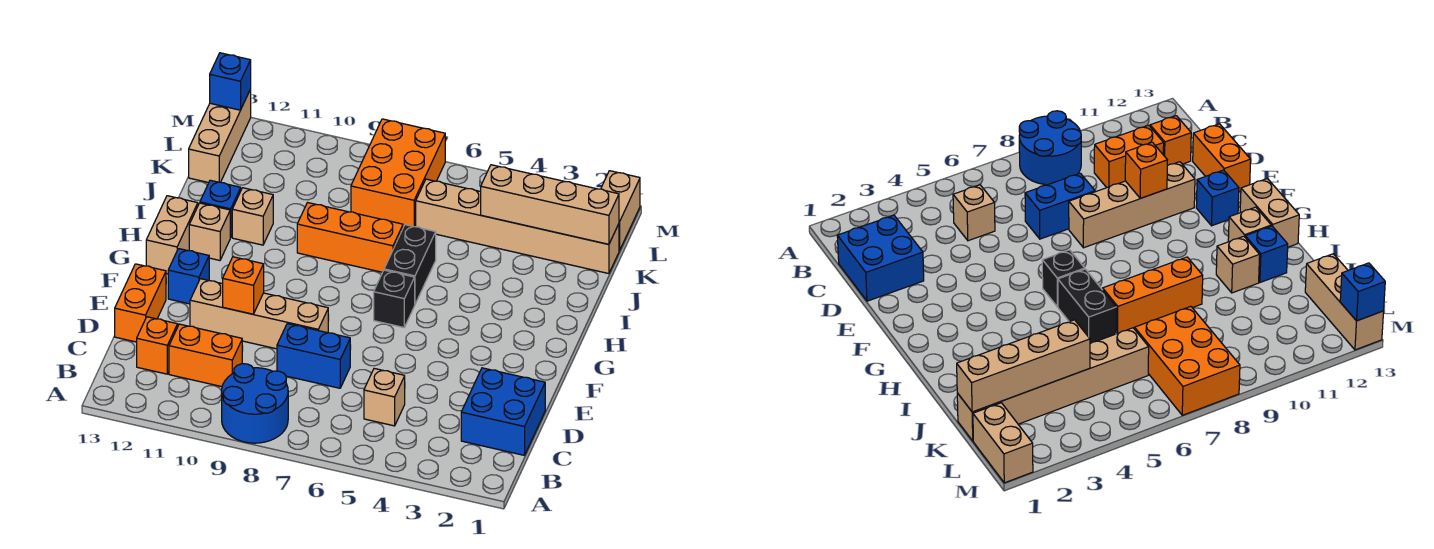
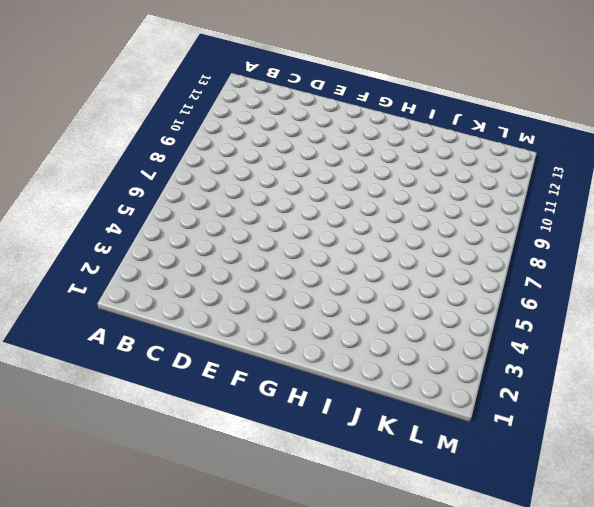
none -> blue round brick A8:B9 level 1
none -> blue brick C1:D2 level 1
none -> tan brick C5 level 1

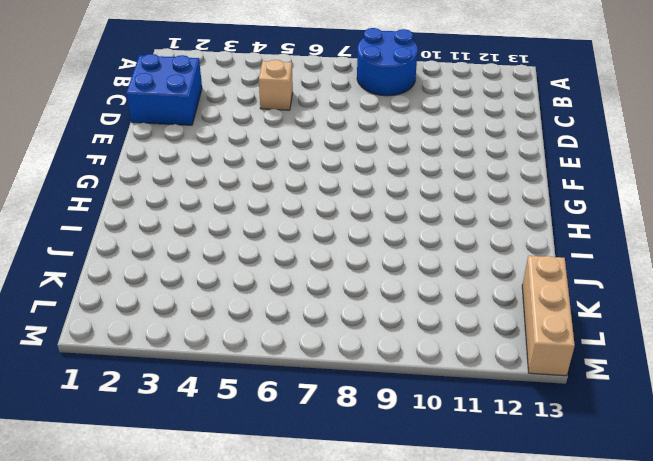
none -> orange brick C10:C11 level 1
none -> orange brick C12 level 1
none -> blue brick D7:D8 level 1

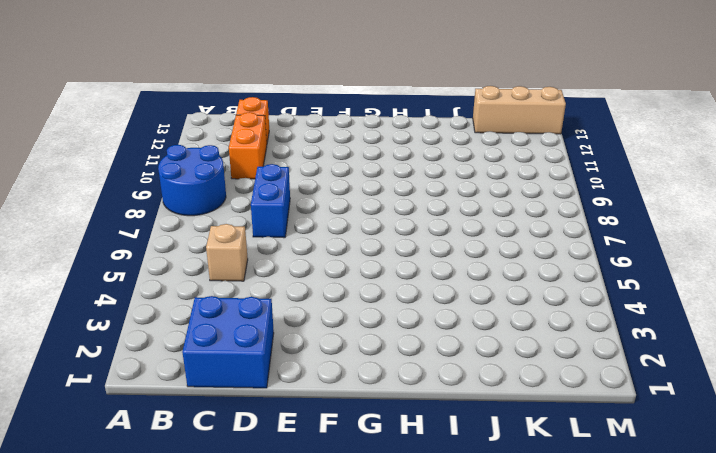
none -> orange brick D13:E13 level 1
none -> tan brick E8:E11 level 1
none -> blue brick F12 level 1

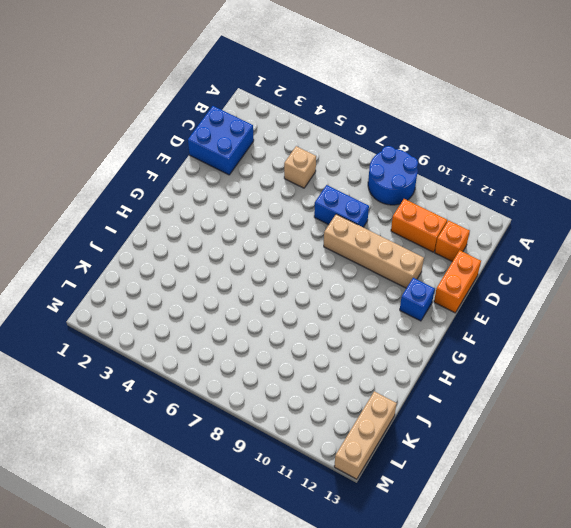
none -> black brick G6 level 1
none -> tan brick G13:H13 level 1
none -> black brick H6:I6 level 1

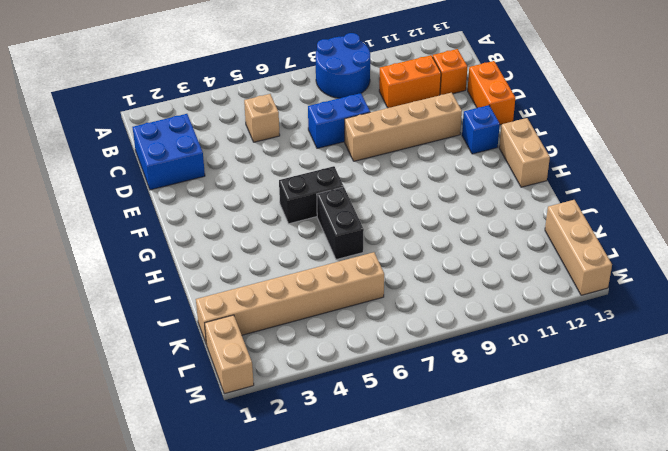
black brick G5:G6 level 1 -> black brick G6 level 1
none -> tan brick H12 level 1
none -> orange brick I7:I9 level 1
none -> tan brick I11 level 1

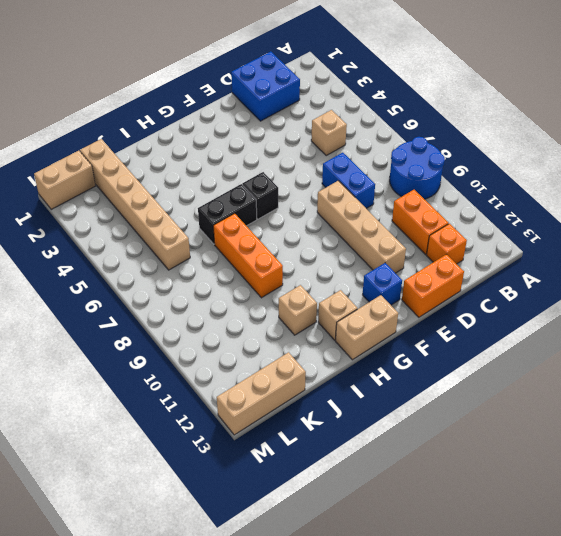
none -> blue brick I12 level 1
none -> orange brick K7:M8 level 1
none -> orange brick E10 level 2

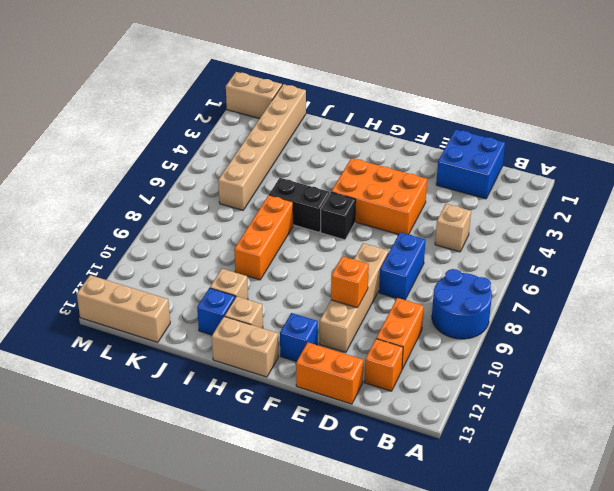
orange brick E4:G5 level 1 -> orange brick K7:M8 level 1
none -> tan brick K1:K4 level 2
none -> blue brick M13 level 2

